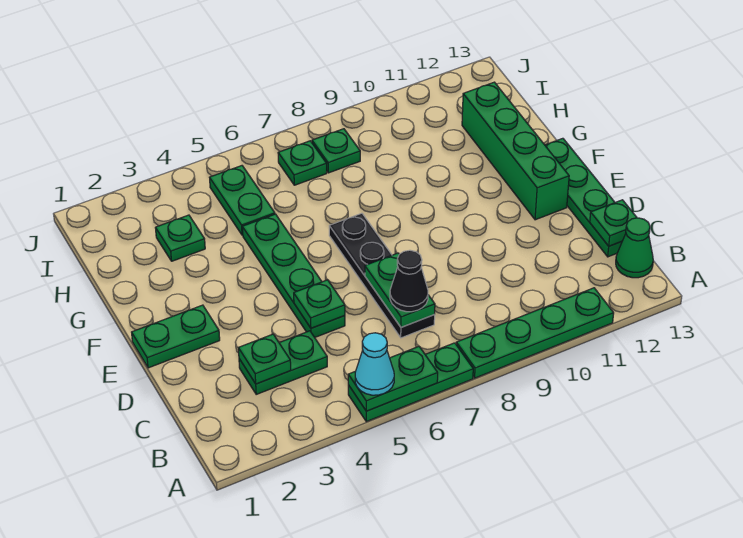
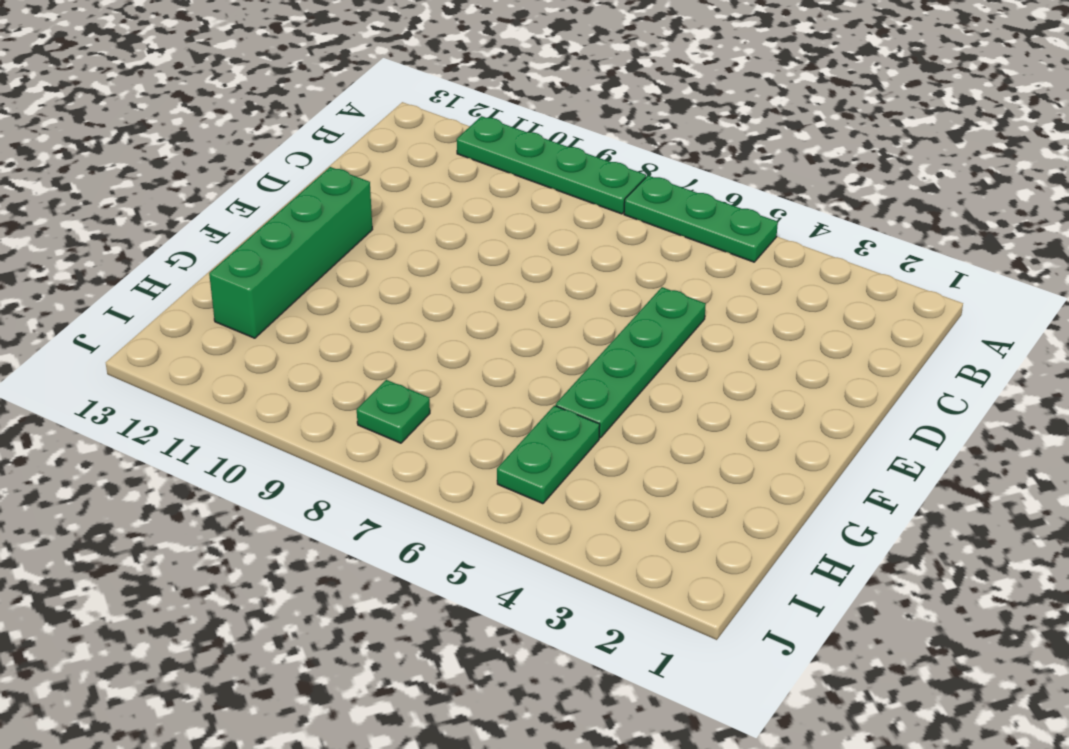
none -> green cone B13 level 1
none -> green plate C3:C4 level 1
none -> black plate C7:F7 level 1

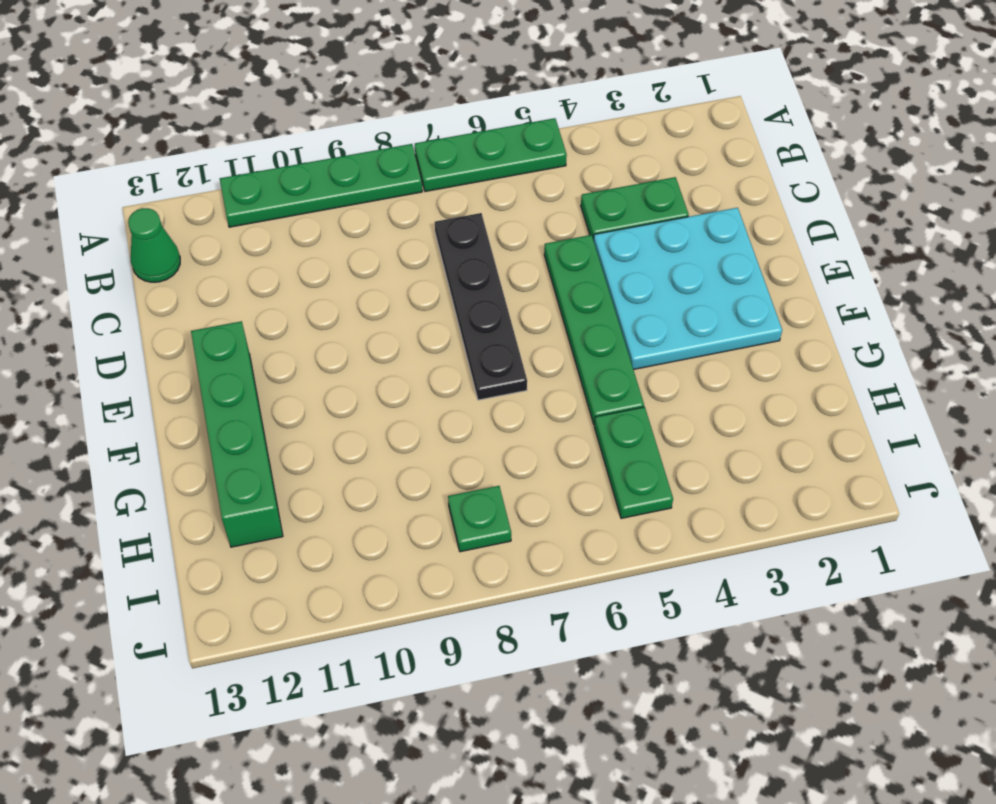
cyan plate D2:F4 level 1 -> green plate E1:E2 level 1
none -> green plate C13:F13 level 1
none -> green plate H3 level 1
none -> green plate I7 level 1

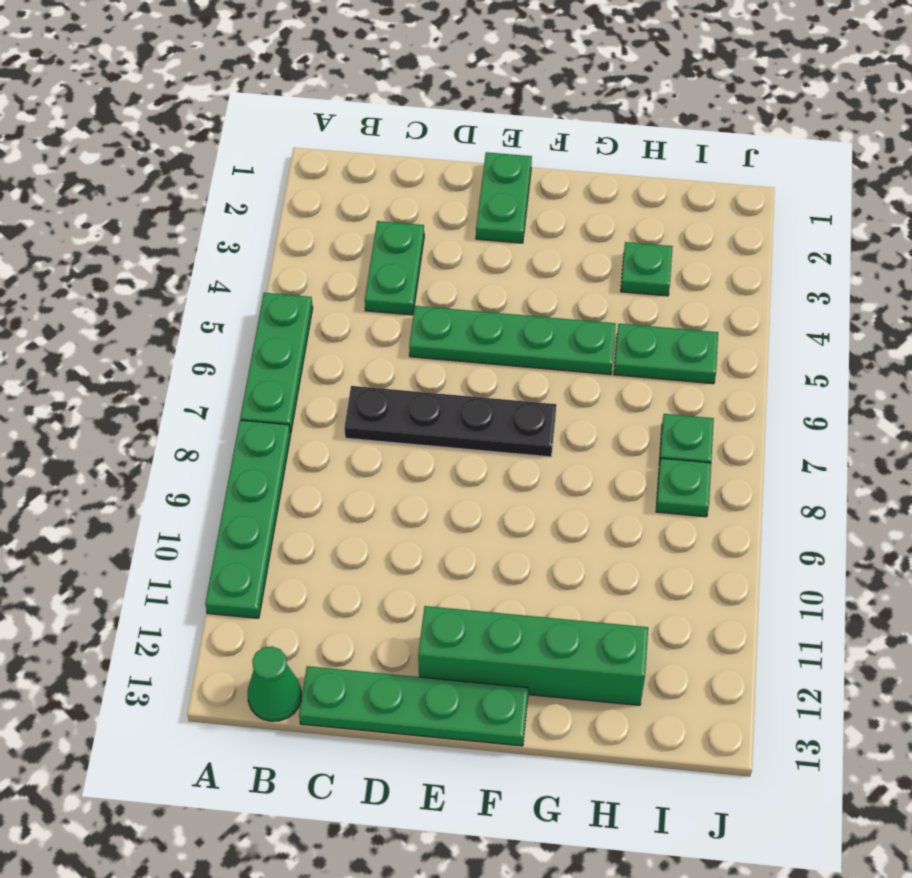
none -> green plate A5:A6 level 2
none -> green plate C3 level 2
none -> green plate C7:D7 level 2

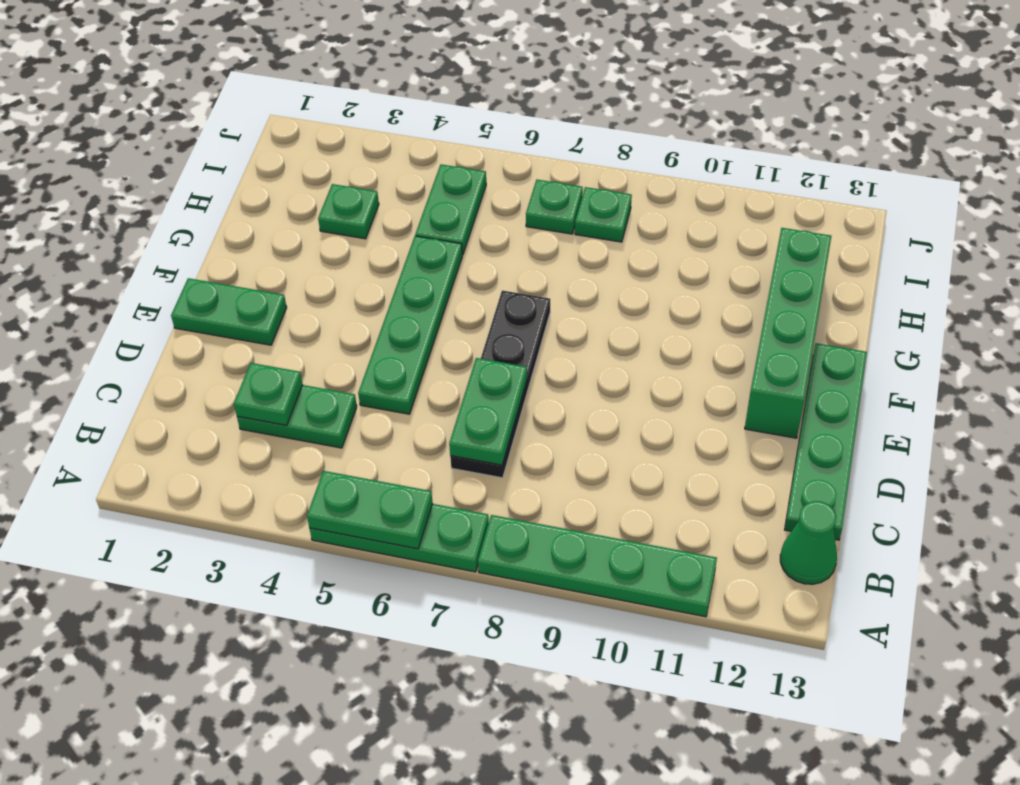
none -> green plate C13 level 2
none -> green plate D5 level 2
none -> cyan cone A5 level 3

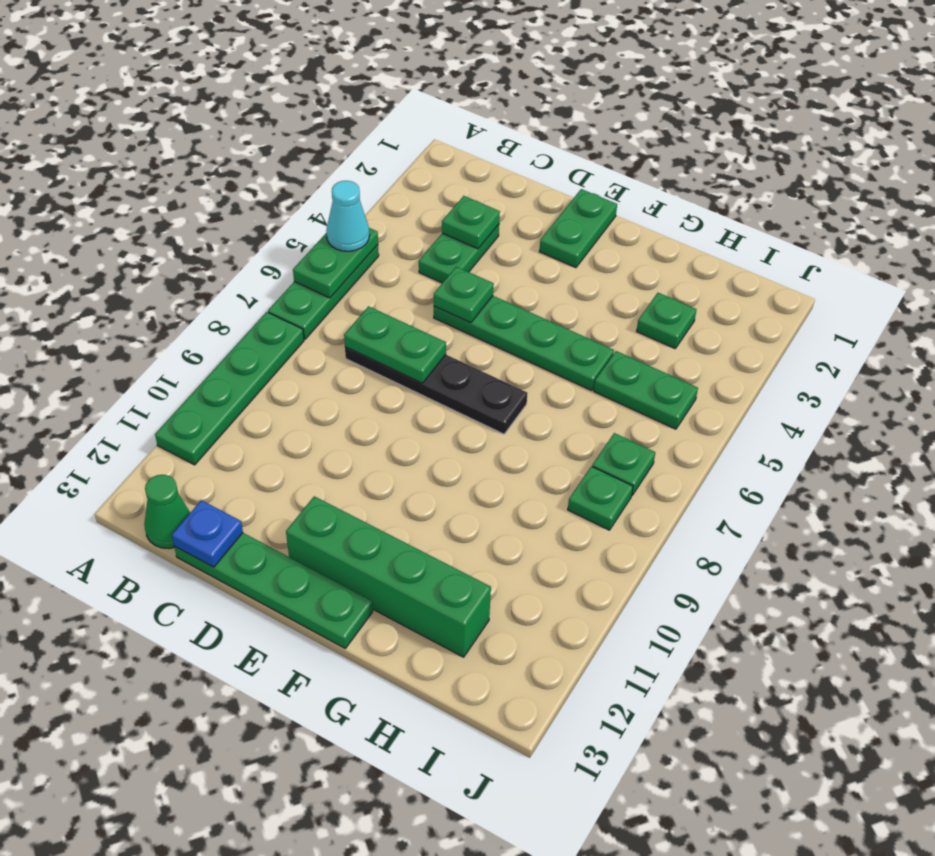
blue plate C13 level 2 -> green plate C13 level 2
none -> black cone C7 level 3

